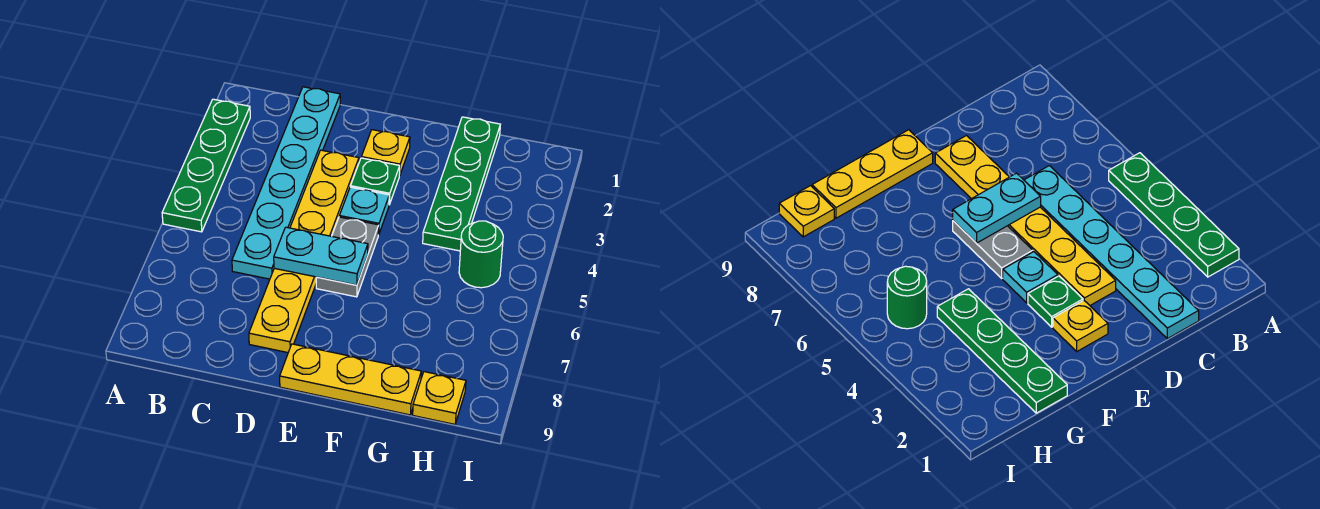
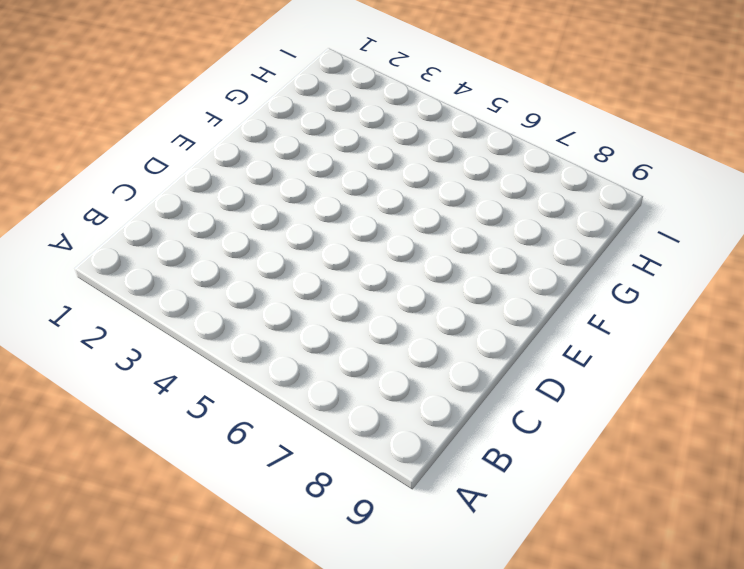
none -> green plate A2:A5 level 1
none -> cyan plate C1:C6 level 1
none -> yellow plate D3:D8 level 1

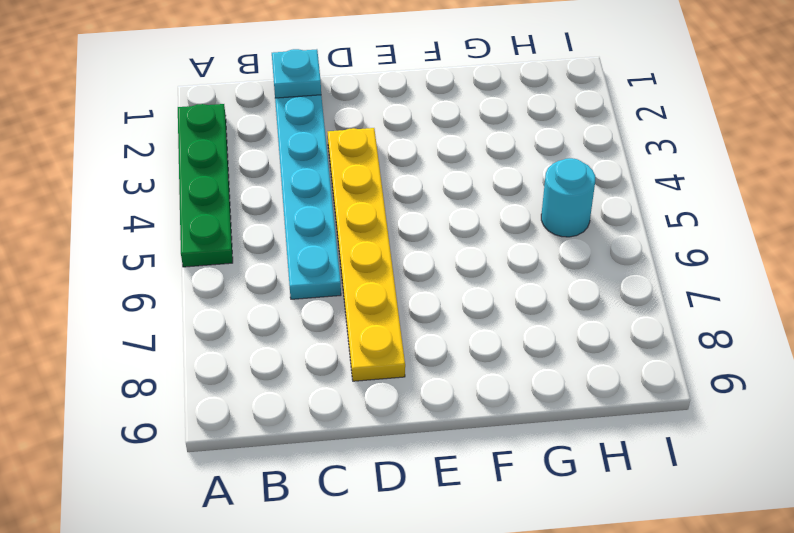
cyan plate C1 level 2 -> cyan plate E4 level 1
cyan round brick H5 level 1 -> green round brick H5 level 1
none -> yellow plate E2 level 1
none -> green plate E3 level 1
none -> grey plate E5:E6 level 1

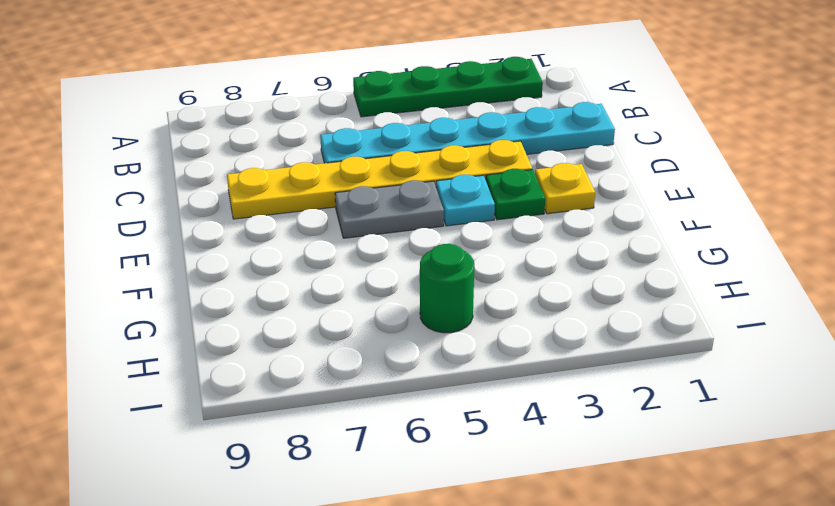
none -> yellow plate E9:G9 level 1
none -> green plate G1:G4 level 1
none -> yellow plate H9 level 1

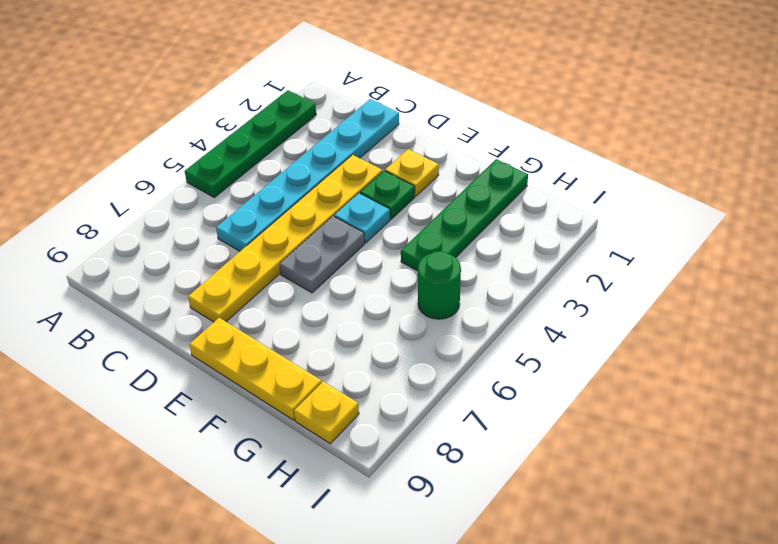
none -> cyan plate D6:E6 level 2

